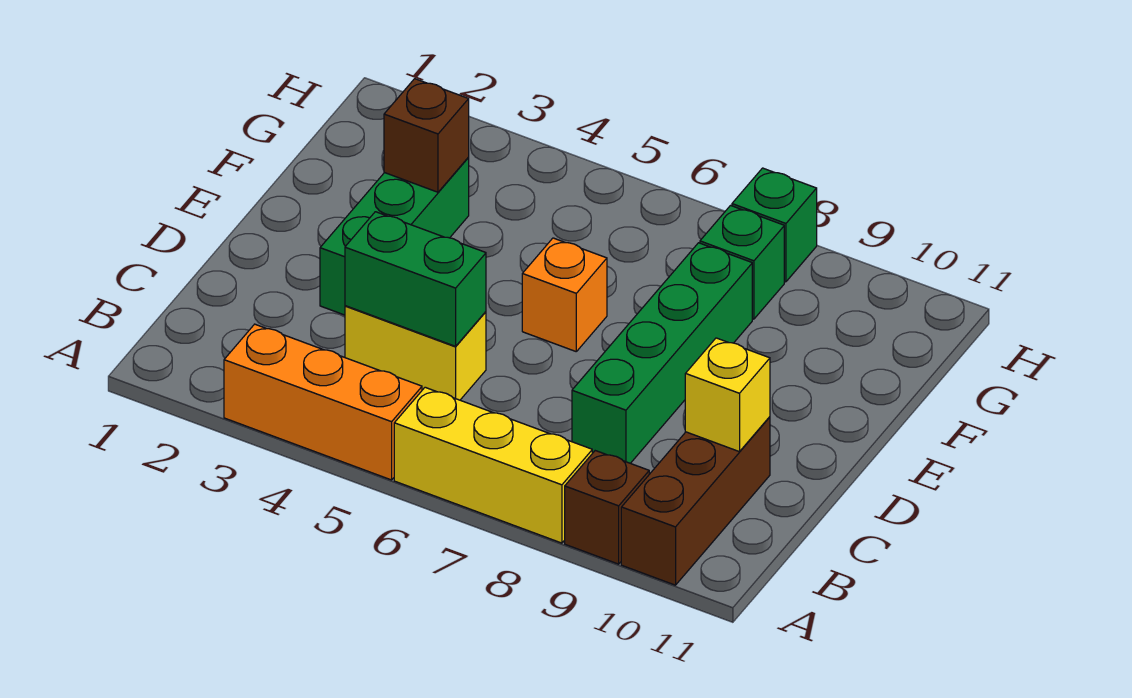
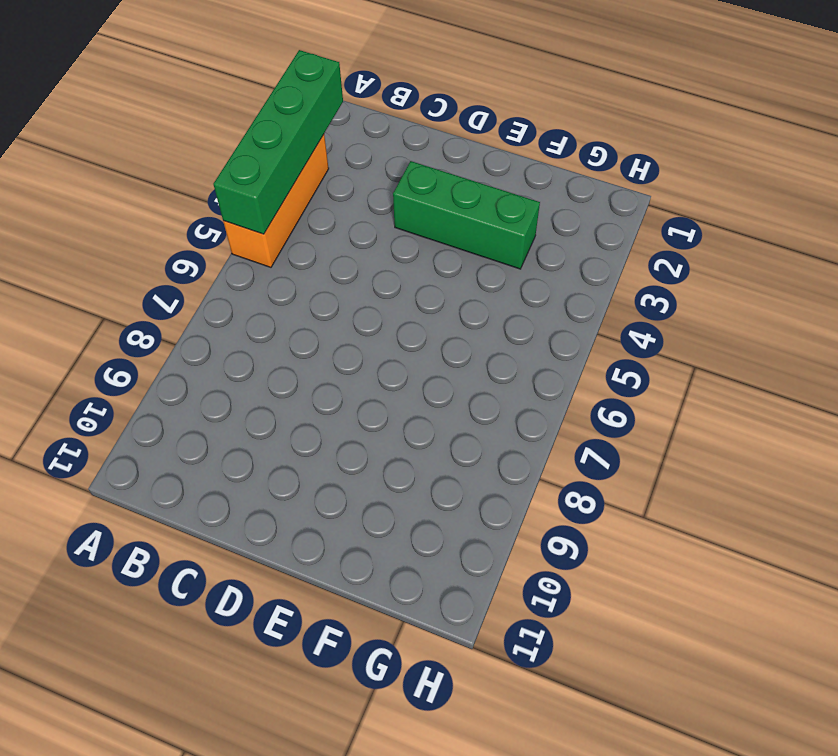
green brick A2:A5 level 2 -> green brick C8:F8 level 1
none -> yellow brick A6:A8 level 1
none -> brown brick A9 level 1
none -> brown brick A10:C10 level 1

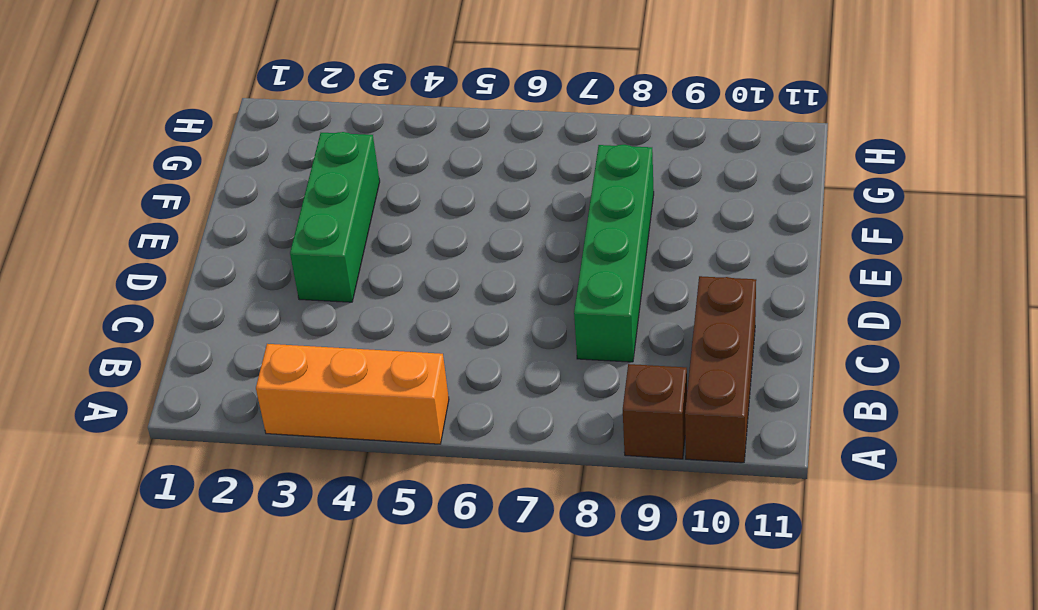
none -> yellow brick A6:A8 level 1
none -> yellow brick C4:C5 level 1
none -> orange brick E6 level 1

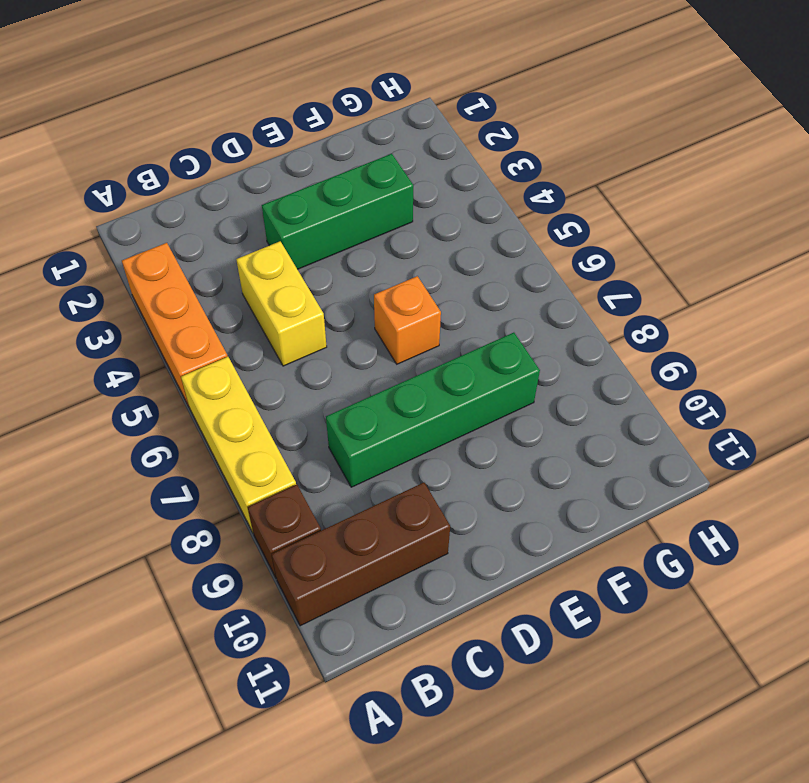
none -> green brick G8 level 1
none -> green brick H8 level 1
none -> green brick C4:C5 level 2

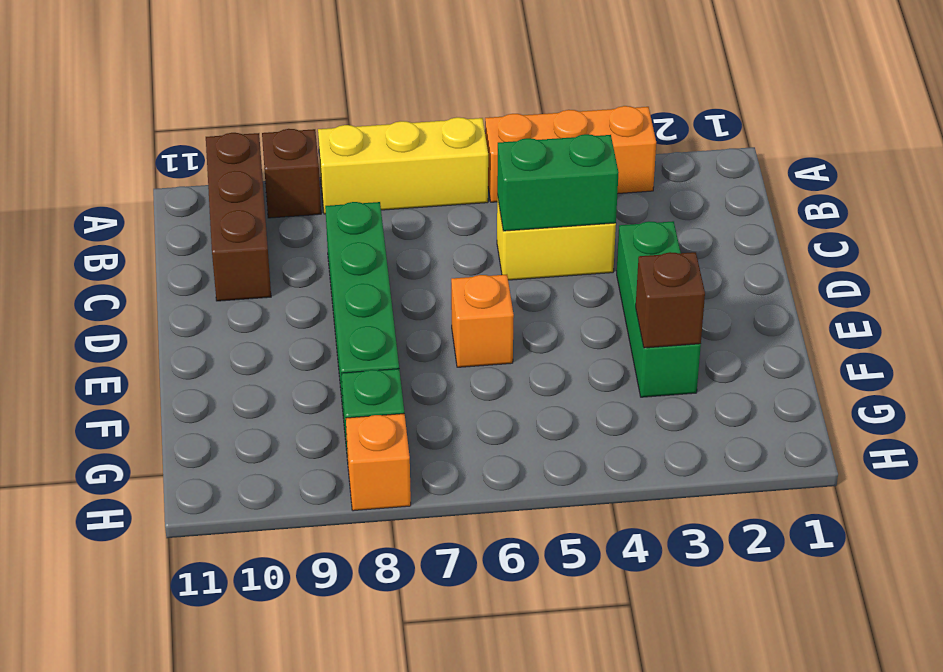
orange brick H8 level 1 -> green brick H8 level 1
none -> yellow brick C10 level 2

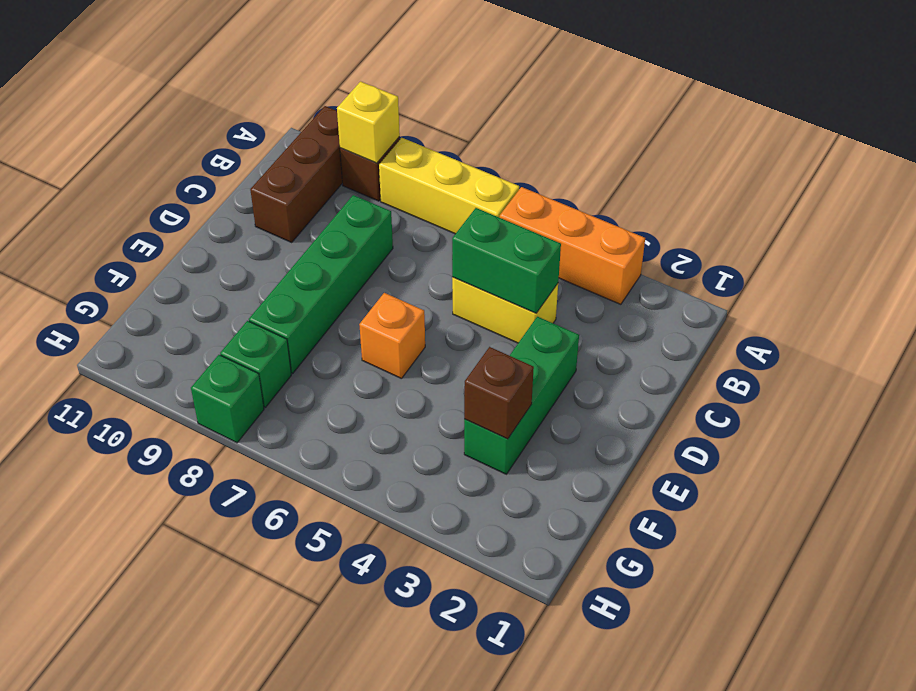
yellow brick A9 level 2 -> yellow brick C10 level 2

